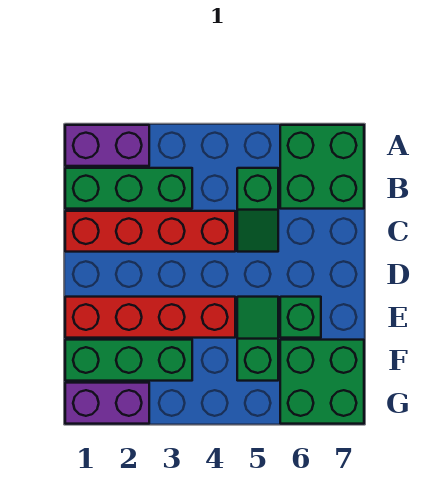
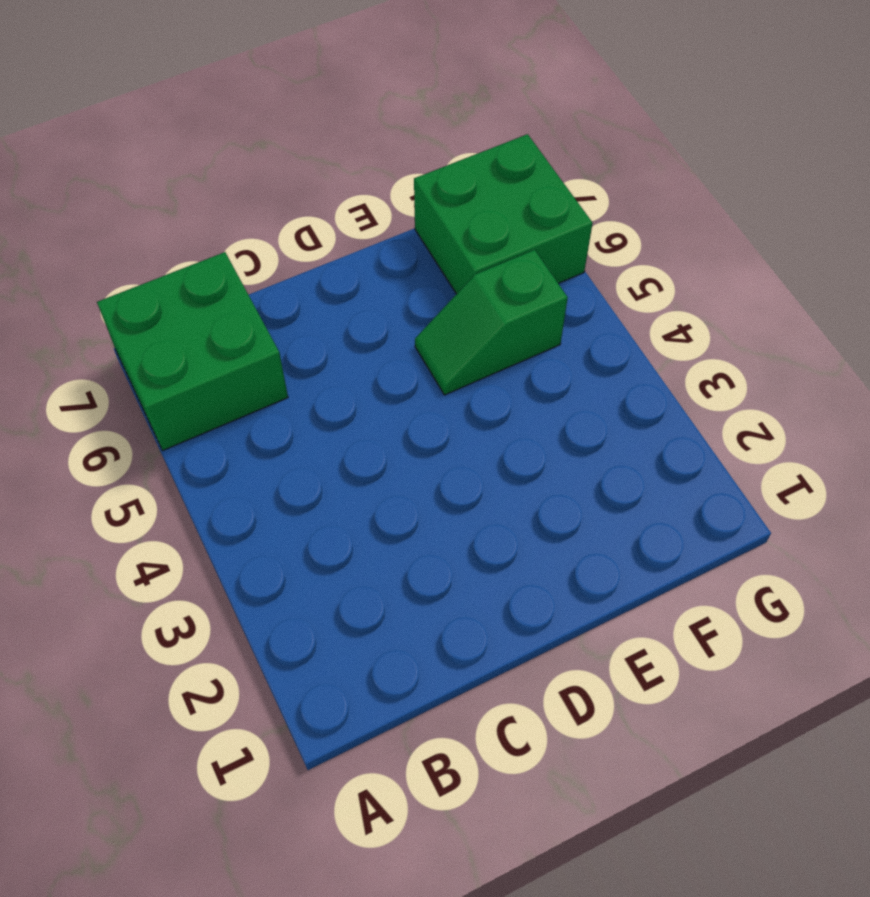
none -> purple brick A1:A2 level 1
none -> green brick B1:B3 level 1

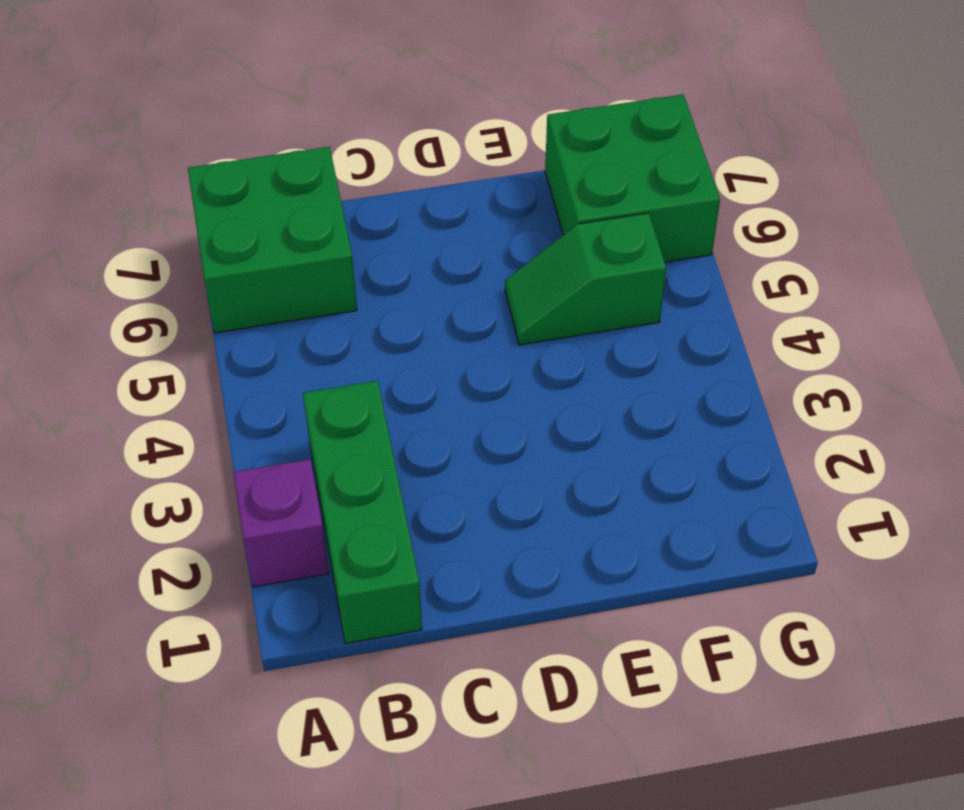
purple brick A2 level 1 -> purple brick A1:A2 level 1
none -> green slope B5:C5 level 1 top B
none -> red brick C1:C4 level 1

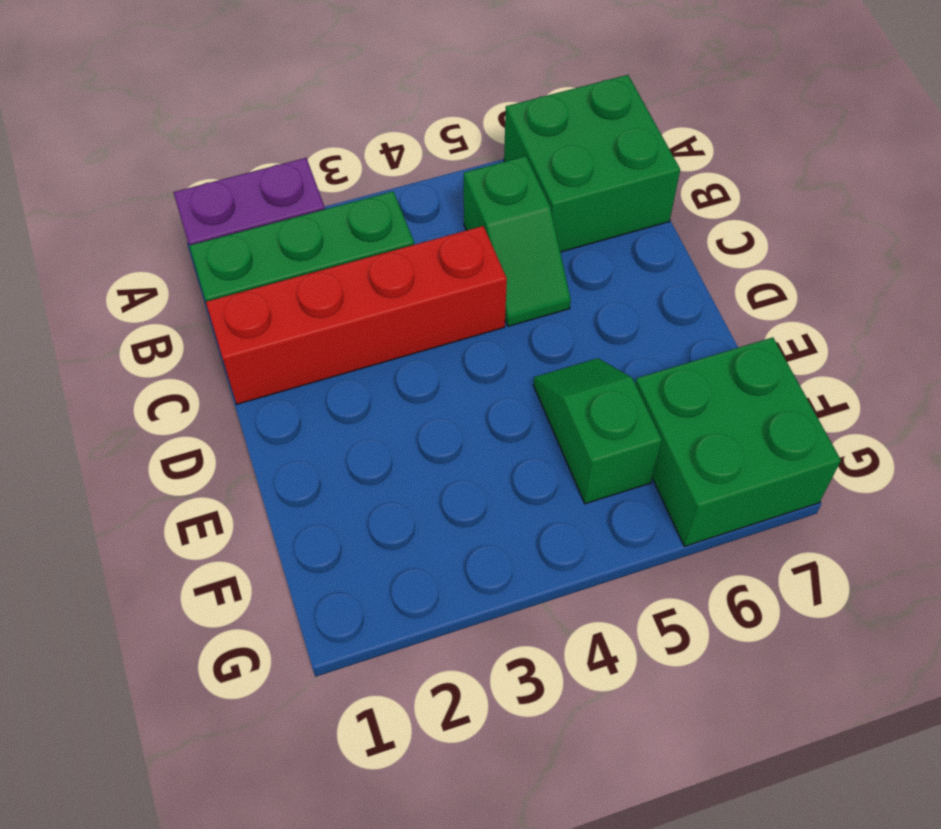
none -> red brick E1:E4 level 1
none -> green brick E6 level 1

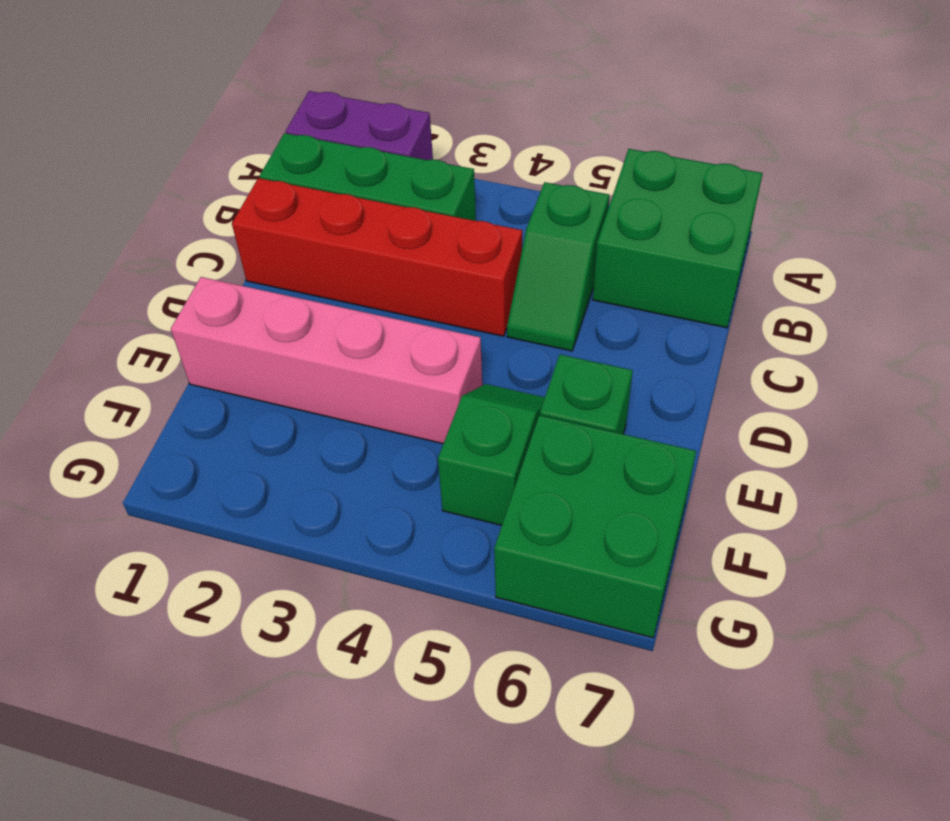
pink brick E1:E4 level 1 -> red brick E1:E4 level 1
none -> green brick F1:F3 level 1
none -> purple brick G1:G2 level 1

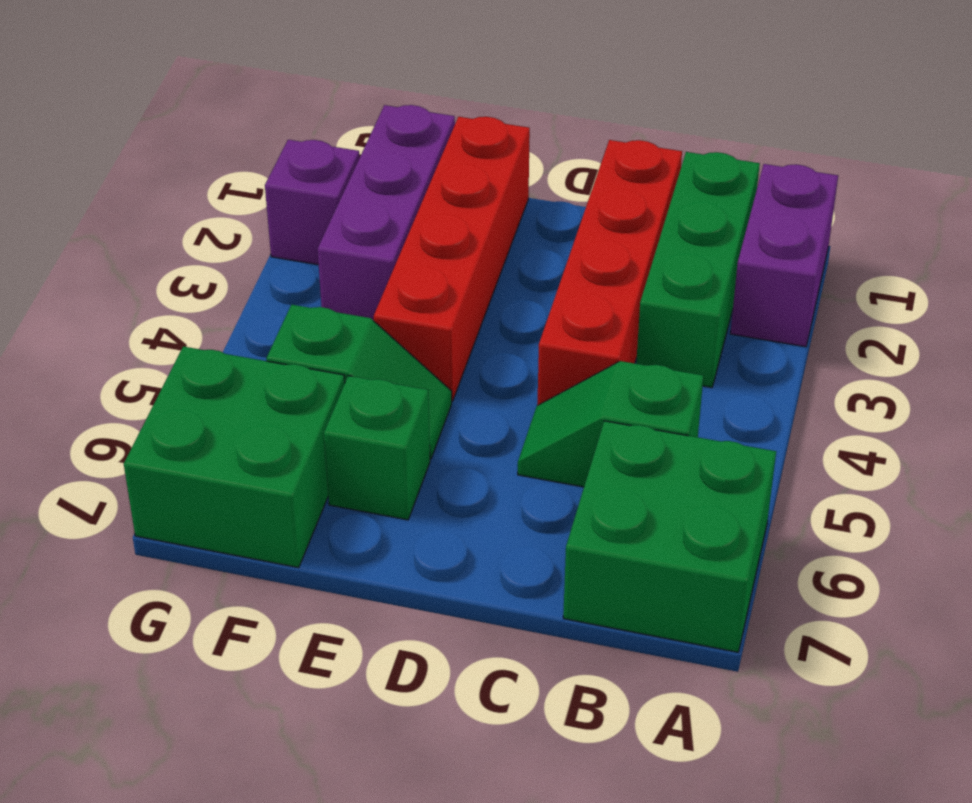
purple brick F1:F3 level 1 -> green brick F1:F3 level 1
purple brick G2 level 1 -> purple brick G1:G2 level 1

